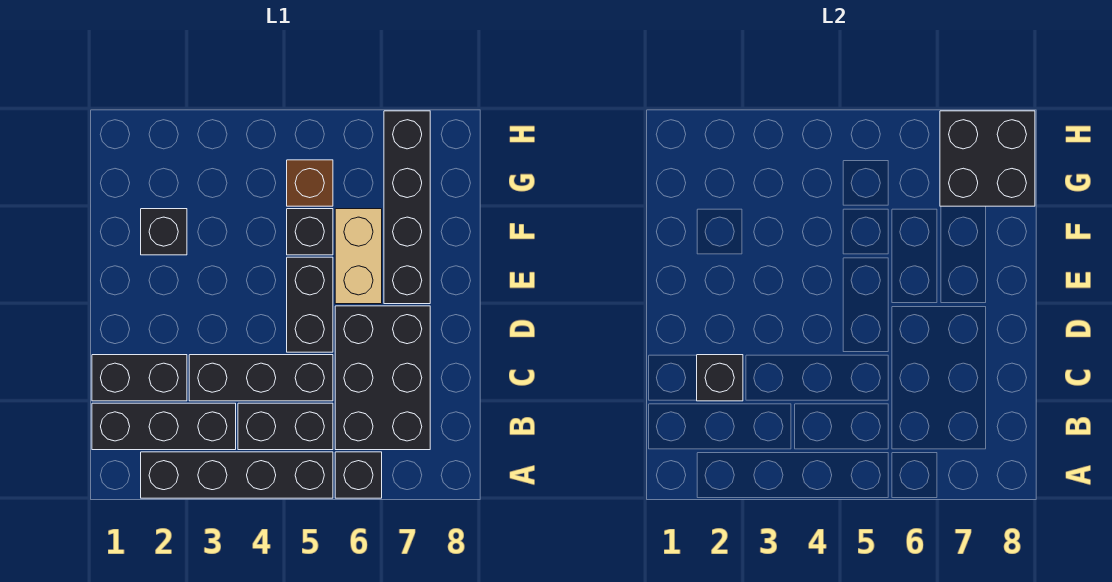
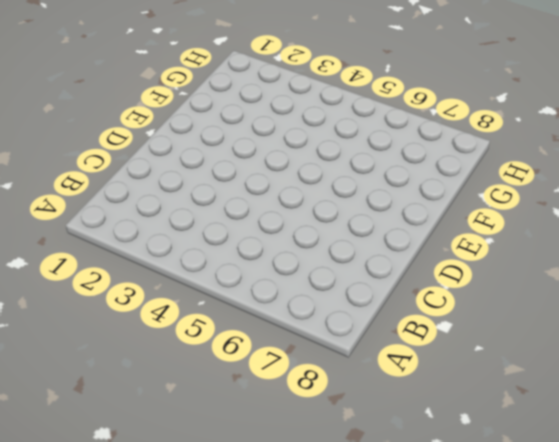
none -> black brick A2:A5 level 1
none -> black brick A6 level 1
none -> black brick B1:B3 level 1

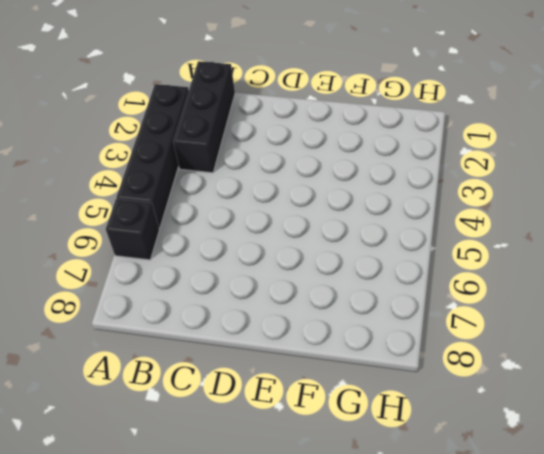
none -> black brick B4:B5 level 1
none -> black brick B6:D7 level 1
none -> black brick C1:C2 level 1

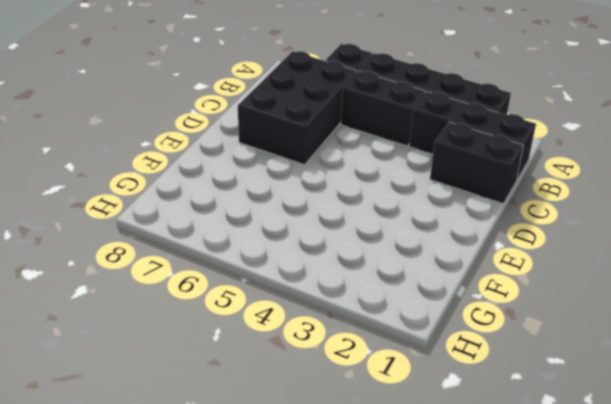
none -> black brick C3:C5 level 1
none -> black brick D5:E5 level 1
none -> tan brick E6:F6 level 1

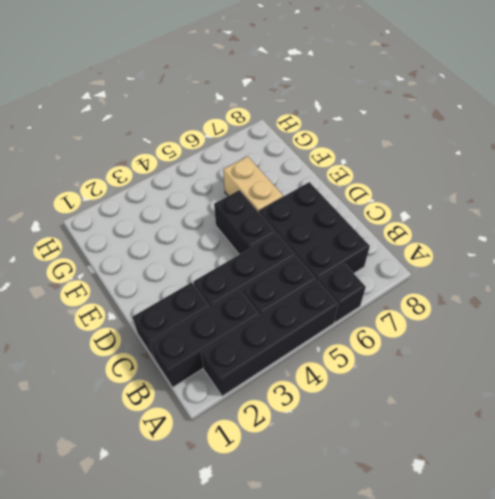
none -> black brick E7:H7 level 1
none -> black brick F2 level 1
none -> black brick F5 level 1

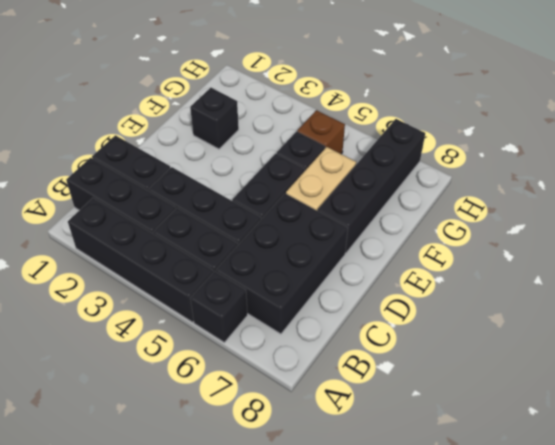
none -> black brick C2 level 2
none -> black brick G7:H8 level 2

